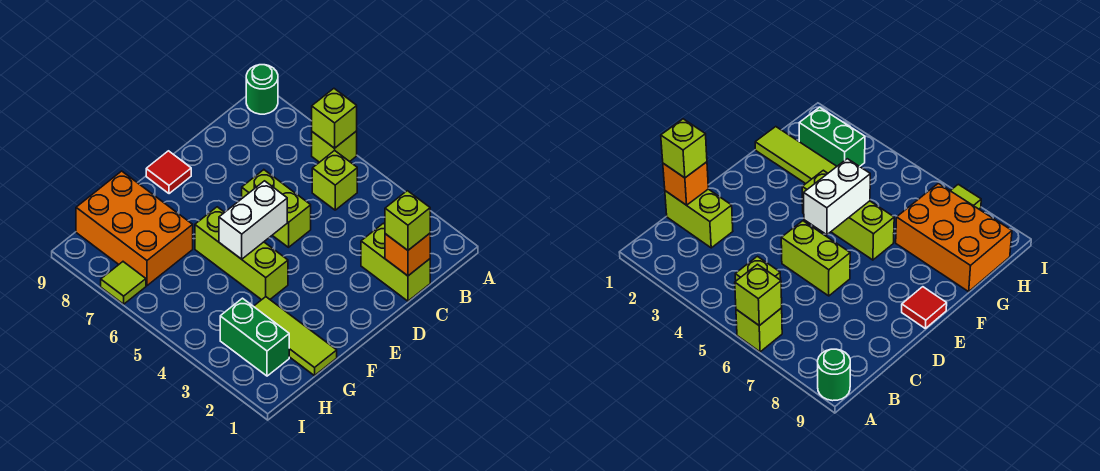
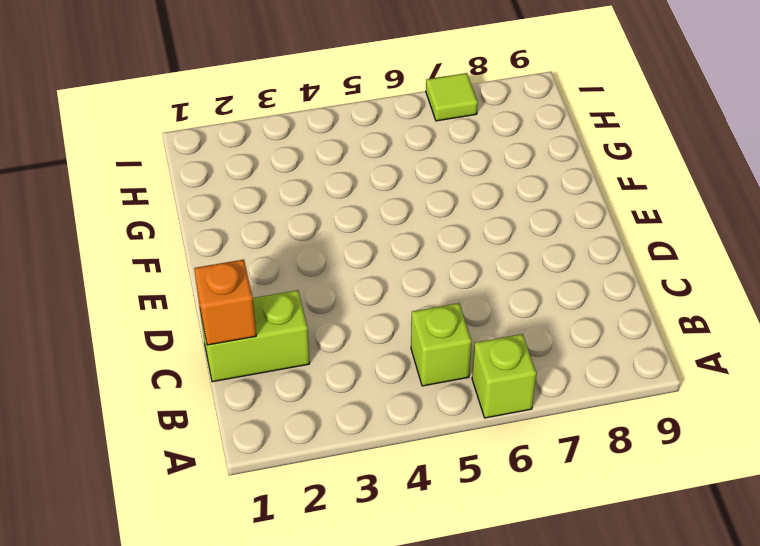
none -> green round brick A9 level 1
none -> lime brick D5:D6 level 1
none -> red tile E9 level 1

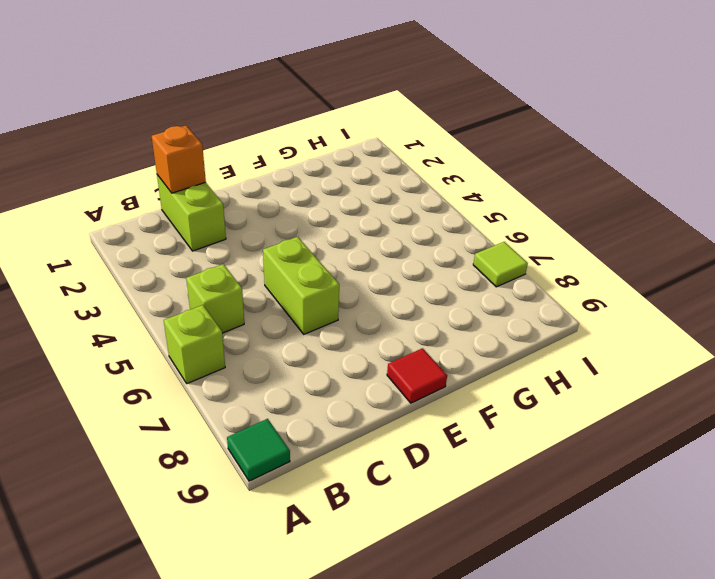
green tile A9 level 1 -> green round brick A9 level 1
none -> lime brick F4:F6 level 1
none -> lime tile G1:G3 level 1
none -> orange brick G7:H9 level 1

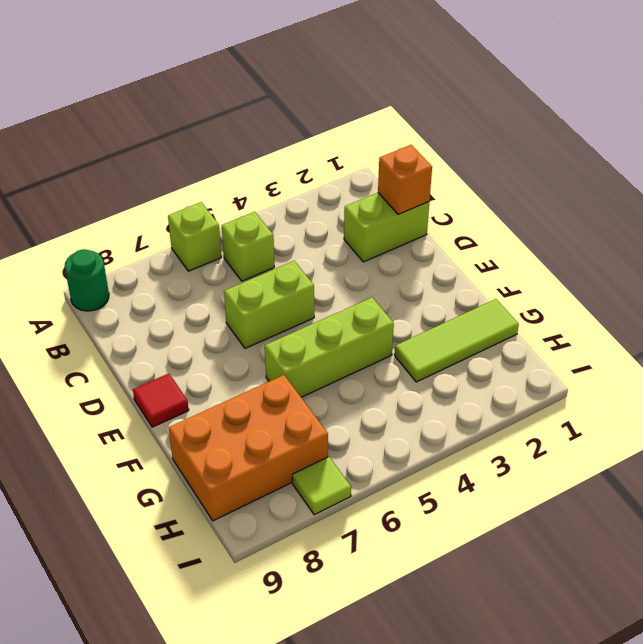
none -> green brick H2:H3 level 1
none -> lime brick A6 level 2
none -> white brick E5:F5 level 2

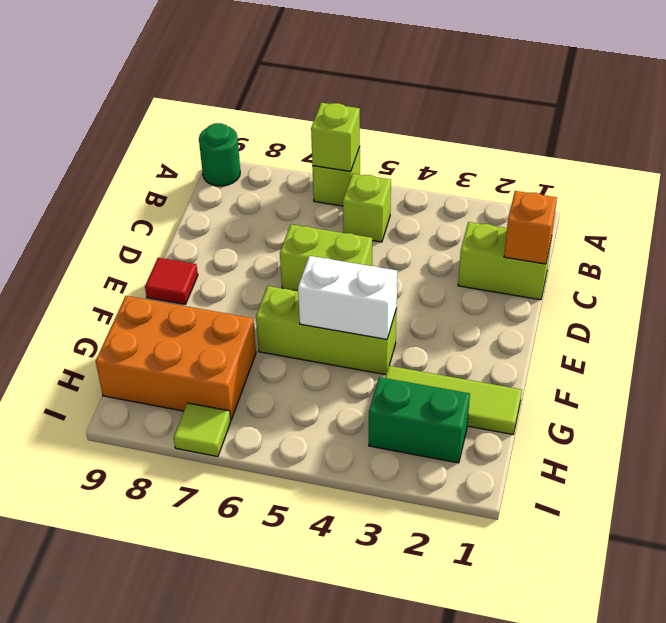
white brick F4:F5 level 2 -> white brick E5:F5 level 2
none -> lime brick C1 level 3

